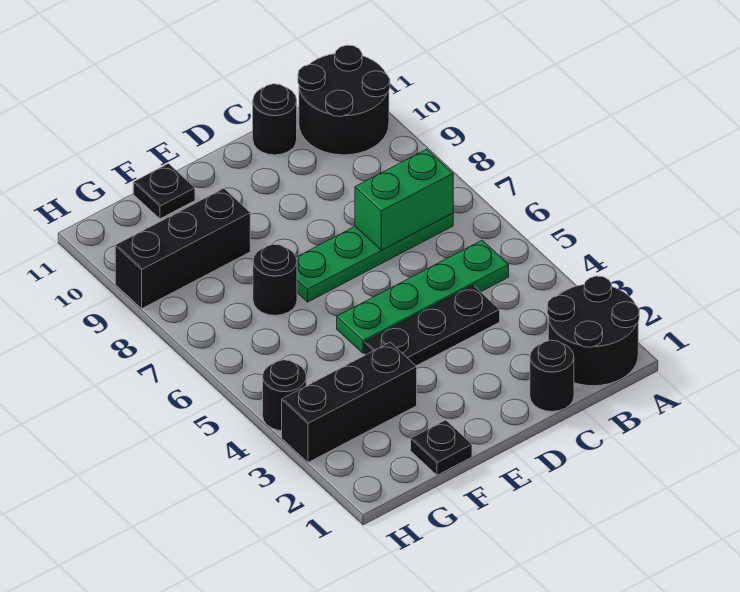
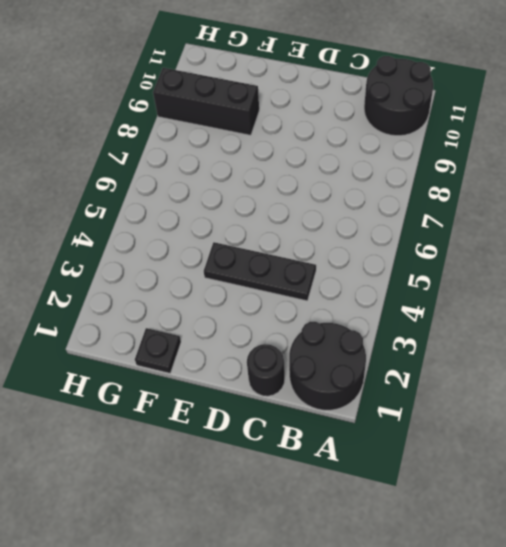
none -> green plate B5:E5 level 1
none -> green plate B7:E7 level 1
none -> black round brick C11 level 1

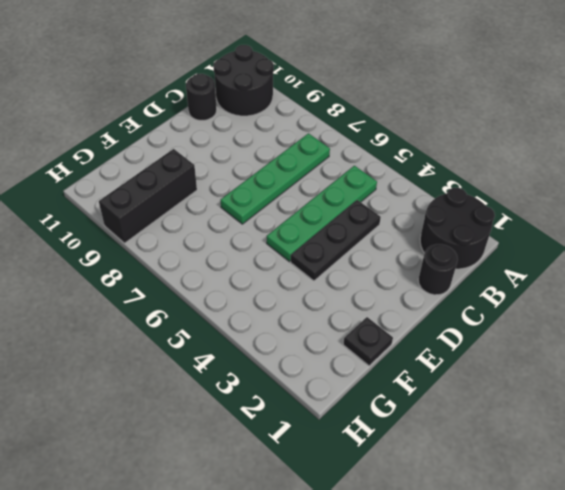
none -> black brick F3:H3 level 1
none -> black round brick F7 level 1
none -> black plate F11 level 1

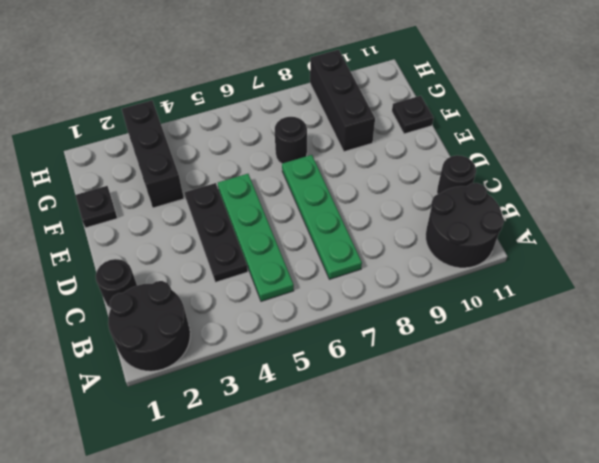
none -> black round brick H4 level 1
none -> green brick B7:C7 level 2

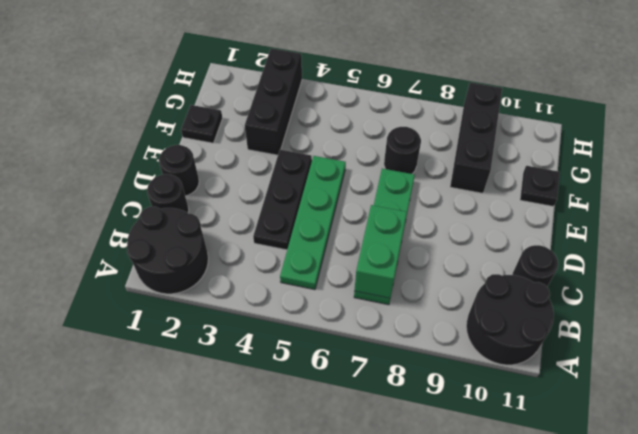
black round brick D1 level 1 -> black round brick H4 level 1

